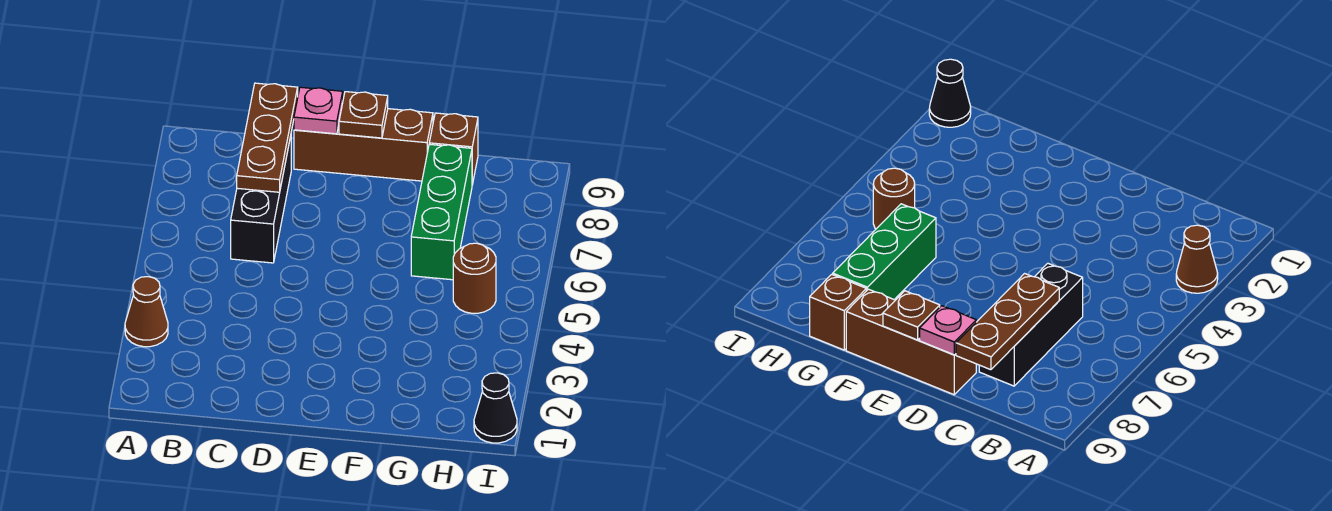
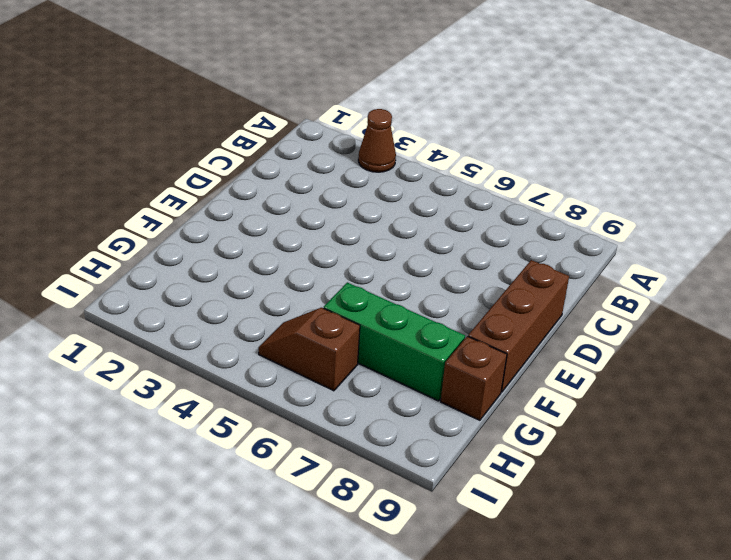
brown slope H5:H6 level 1 top 6 -> brown round brick H5 level 1
none -> black brick C6:C8 level 1
none -> black cone I1 level 1

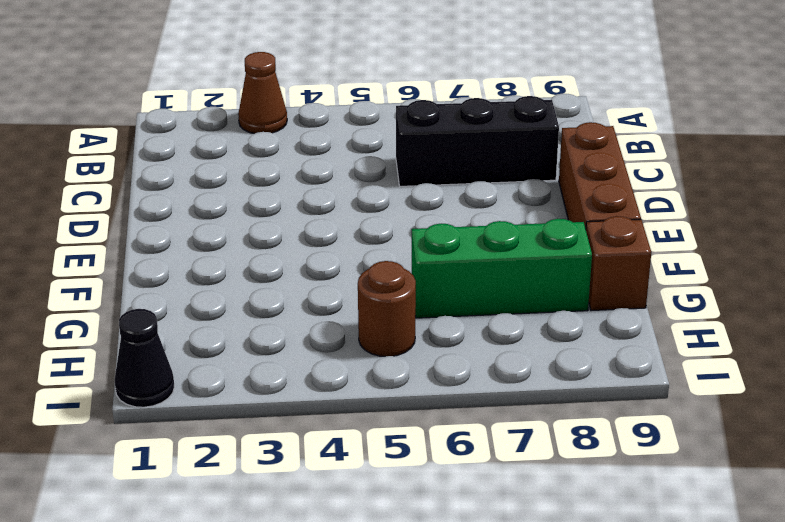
none -> brown plate C7:C9 level 2
none -> pink plate D9 level 2

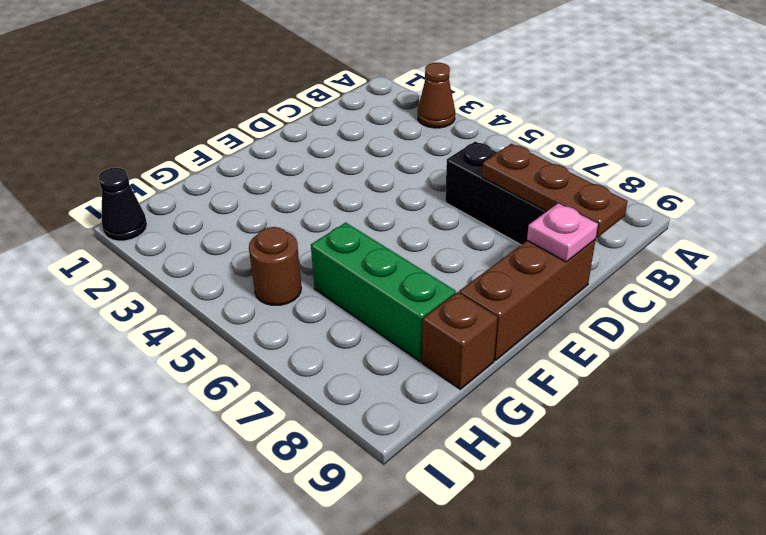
none -> brown plate E9 level 2

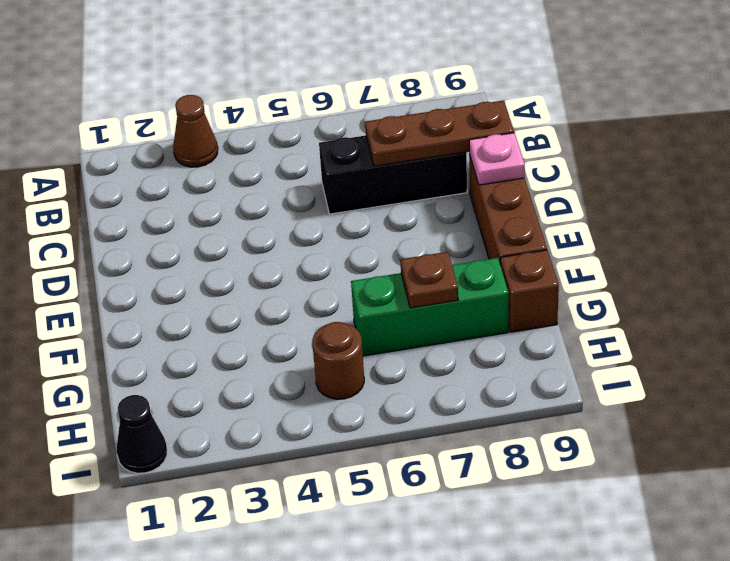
brown plate G7 level 2 -> brown plate E9 level 2

